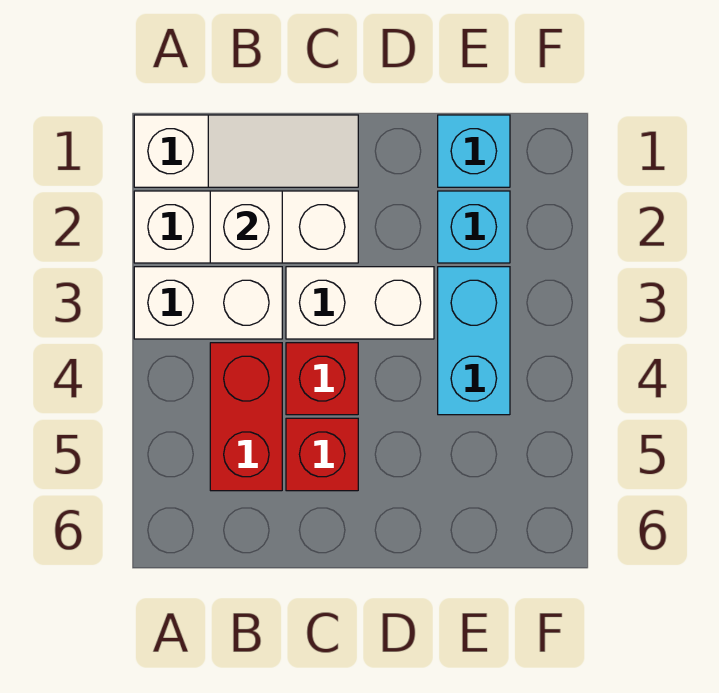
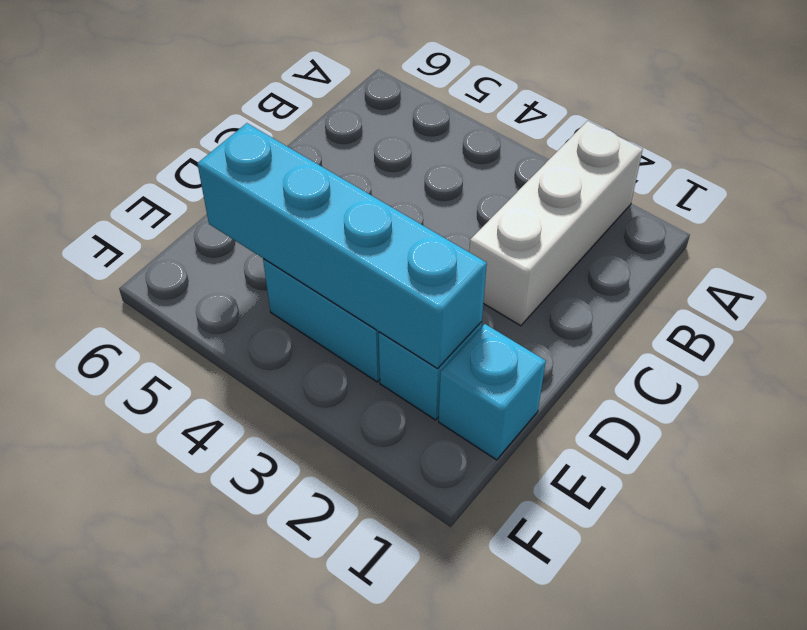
cyan brick E2:E5 level 2 -> none
none -> white slope A1:C1 level 1 top A
none -> white brick A3:B3 level 1

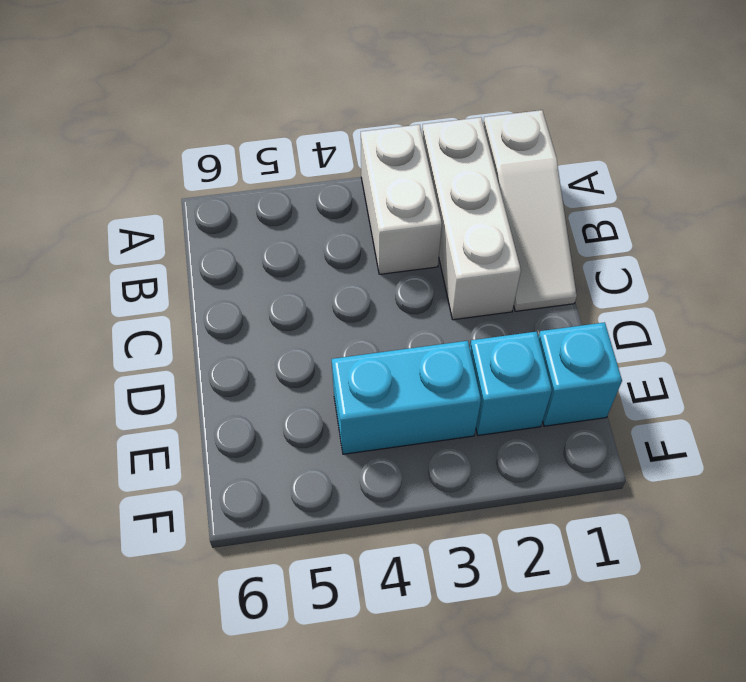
none -> red brick B4:B5 level 1
none -> white brick C3:D3 level 1

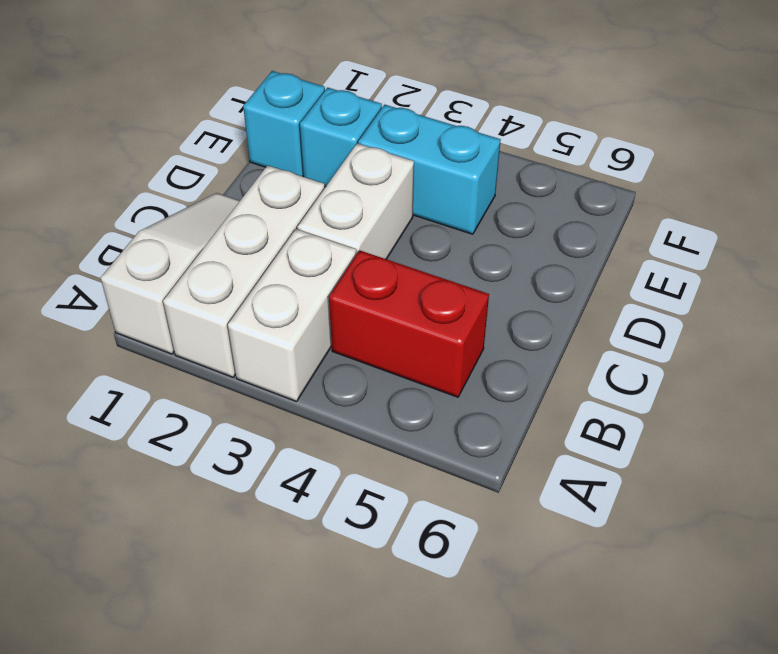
none -> red brick C4 level 1
none -> red brick C5 level 1

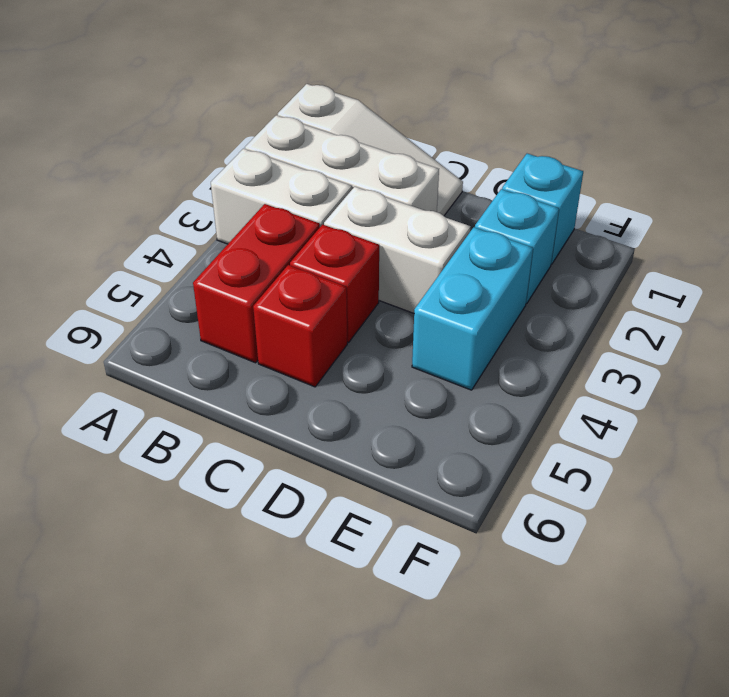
none -> white brick B2 level 2

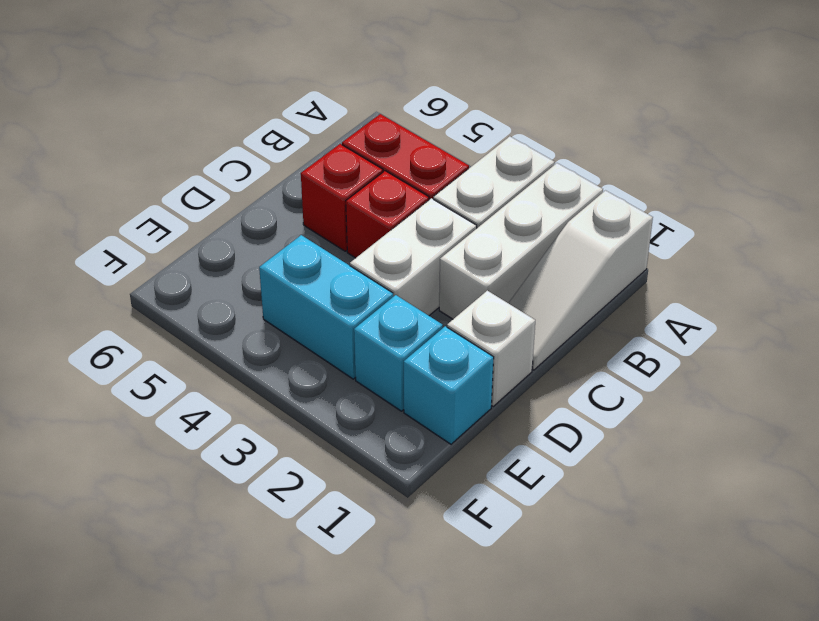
white brick D1 level 1 -> white brick B2 level 2

